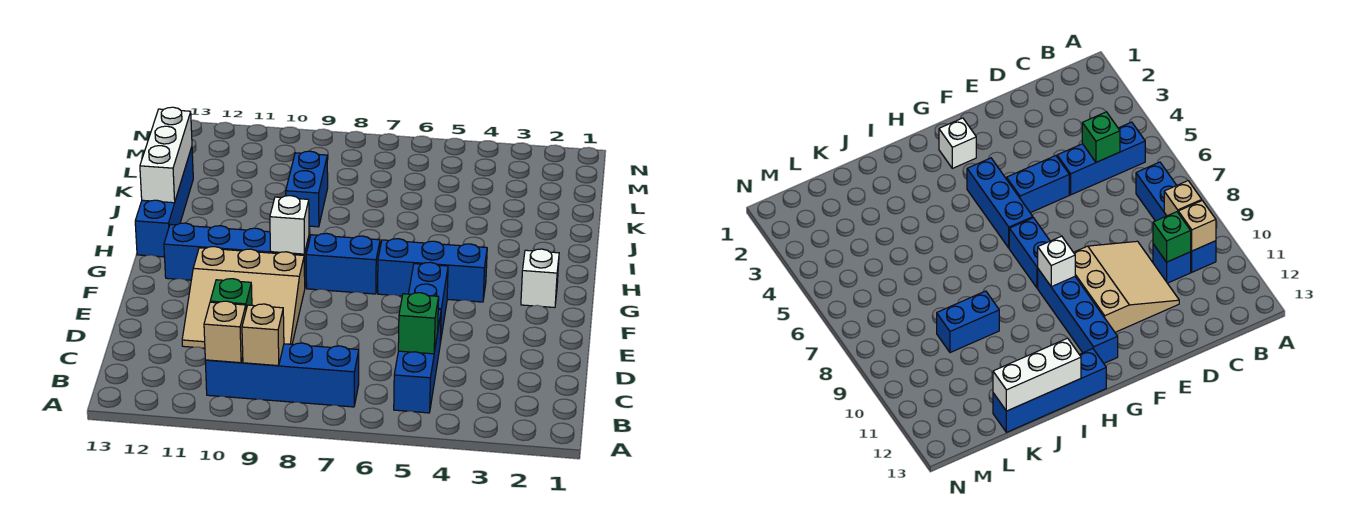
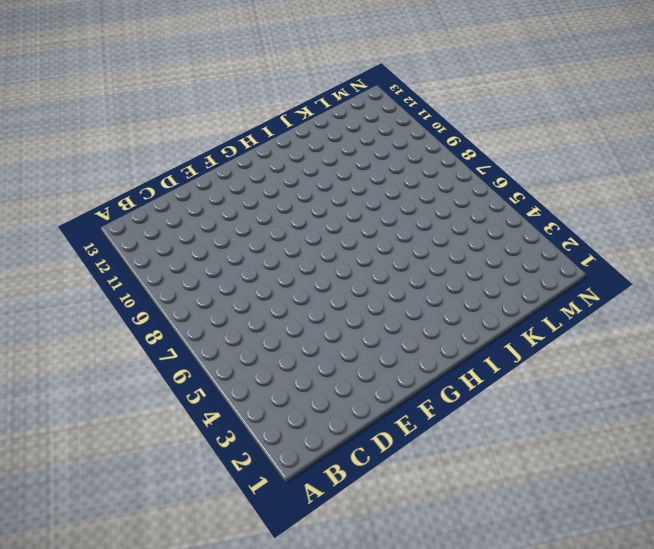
none -> blue brick B5:D5 level 1
none -> blue brick B7:B10 level 1
none -> blue brick C10 level 1

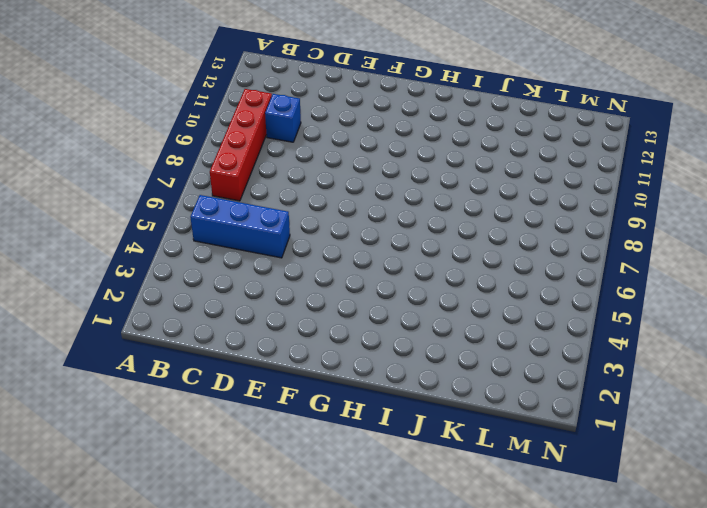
red brick B7:B10 level 1 -> blue brick B7:B10 level 1
none -> tan slope D9:F11 level 1 top F
none -> blue brick E5:F5 level 1
none -> white brick G2 level 1

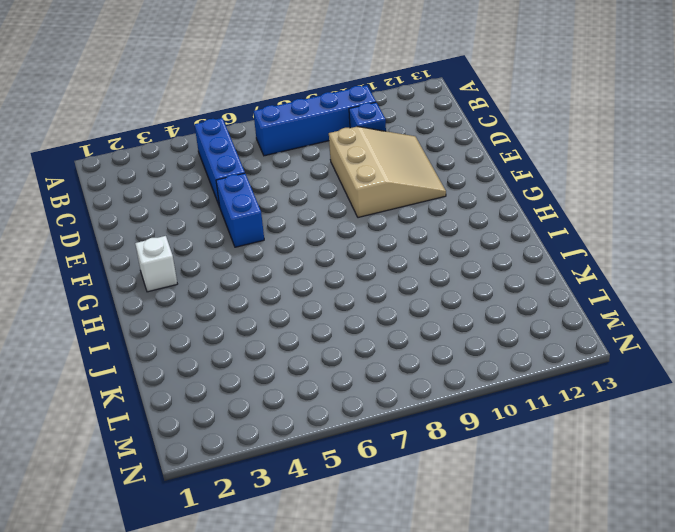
tan slope D9:F11 level 1 top 9 -> tan slope D9:F11 level 1 top F
none -> blue brick G4:G6 level 1
none -> blue brick G7:G8 level 1
none -> blue brick G9:G12 level 1

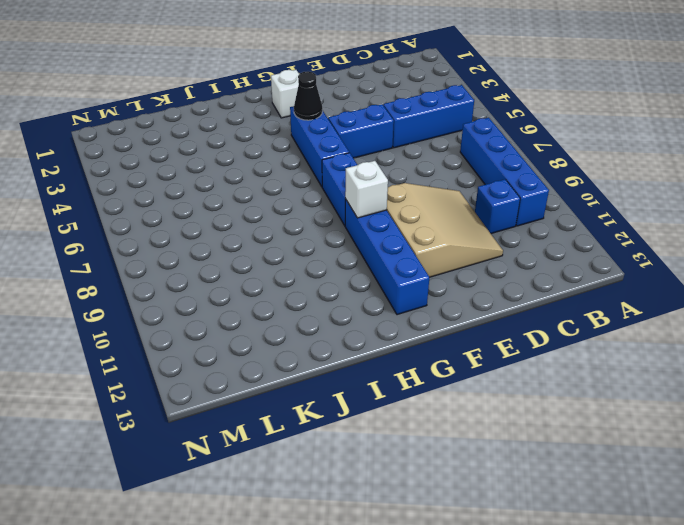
black cone G4 level 2 -> none
none -> blue brick H13:K13 level 1
none -> blue brick J9:K9 level 1
none -> tan brick B9 level 2

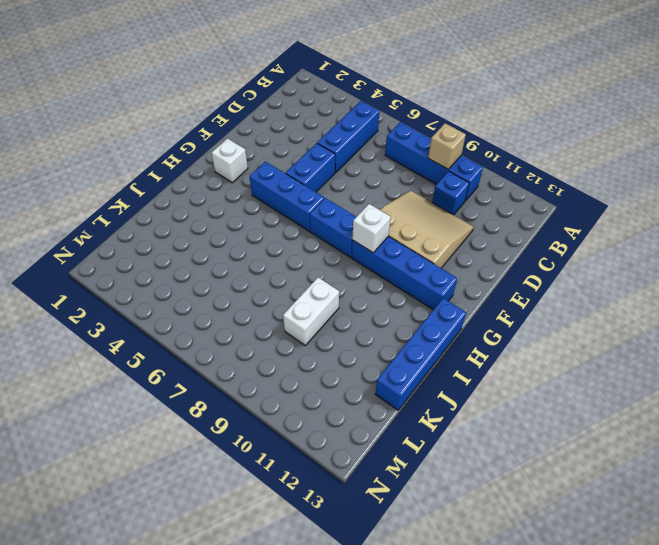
white brick J9:K9 level 1 -> blue brick J9:K9 level 1
none -> tan brick B10 level 2
none -> green brick C5 level 2
none -> green brick C10 level 2

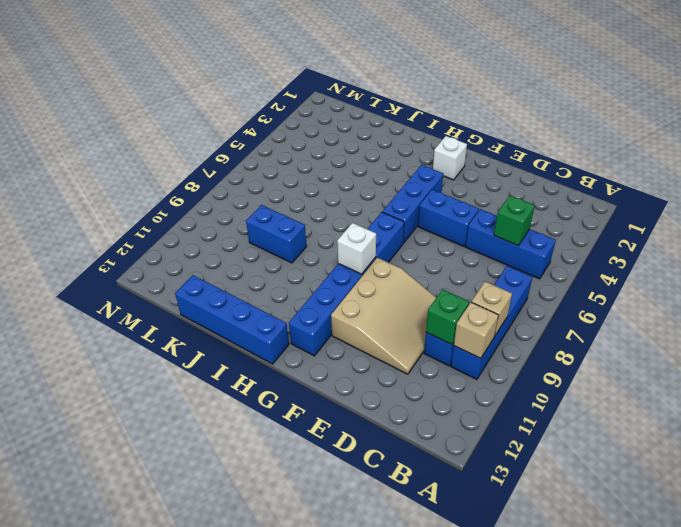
none -> white brick I13:K13 level 2

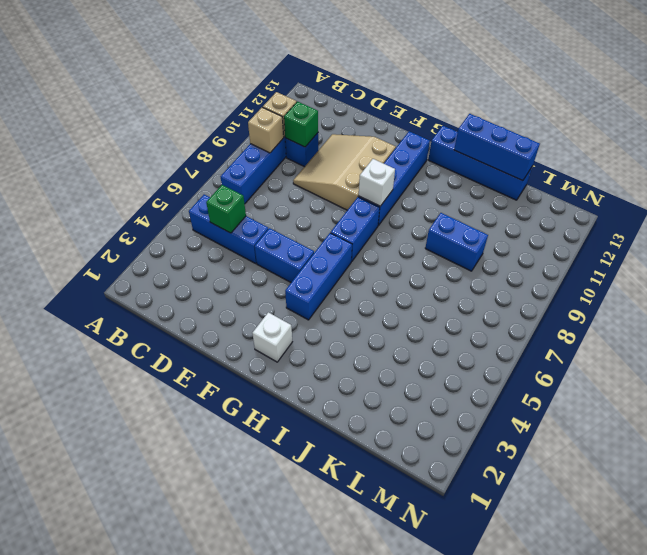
blue brick I13:K13 level 2 -> white brick I13:K13 level 2

